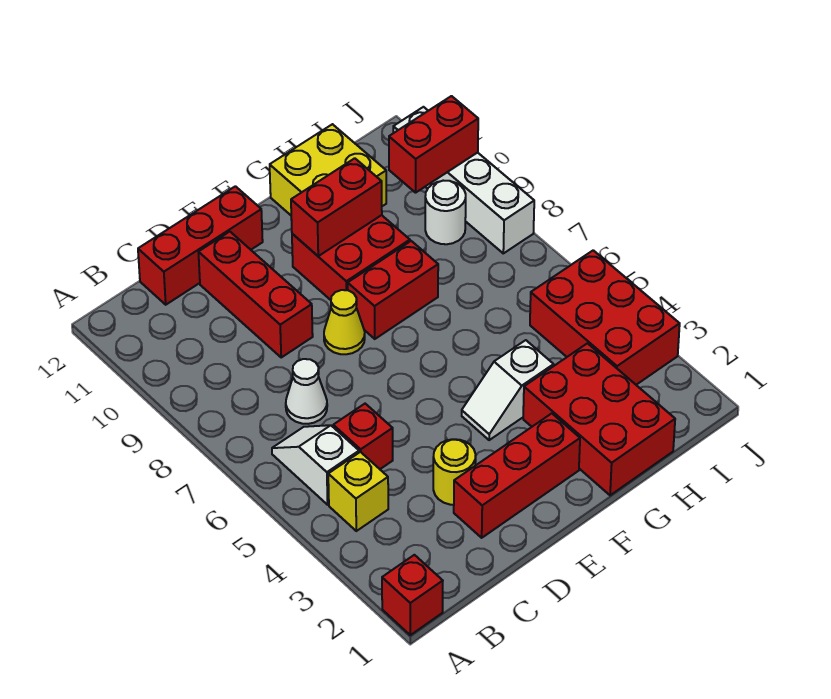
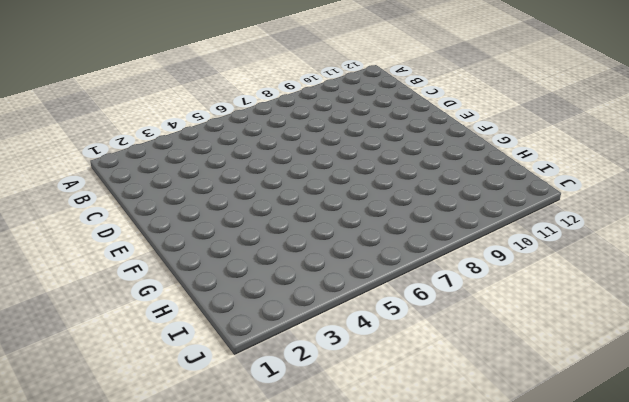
none -> red brick A1 level 1
none -> yellow brick B4 level 1
none -> white slope B5:B6 level 1 top 5

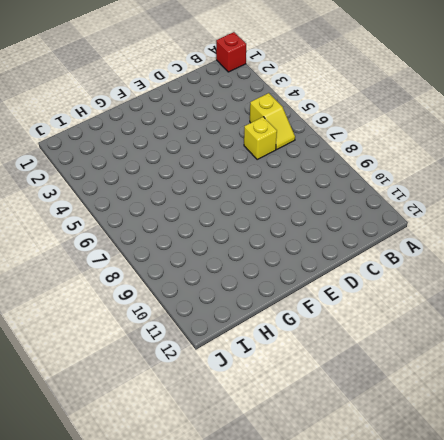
yellow slope B5:B6 level 1 top 5 -> white slope B5:B6 level 1 top 5
yellow brick C6 level 1 -> yellow brick B4 level 1
none -> red brick C5 level 1
none -> white cone C7 level 1
none -> red brick C12:E12 level 1

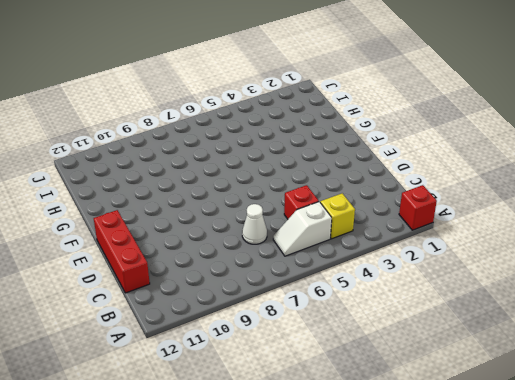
none -> red brick D2:F2 level 1
none -> yellow round brick D3 level 1
none -> red brick D9:D11 level 1

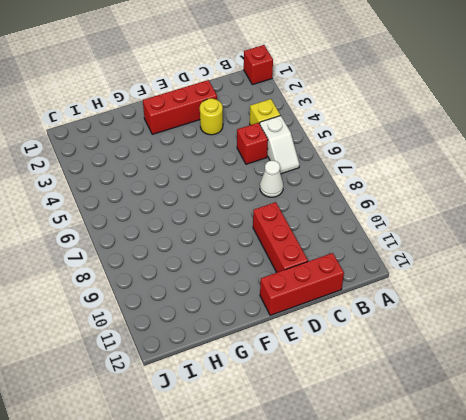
none -> yellow cone E8 level 1
none -> white slope F4:G4 level 1 top G
none -> red brick F8:G8 level 1

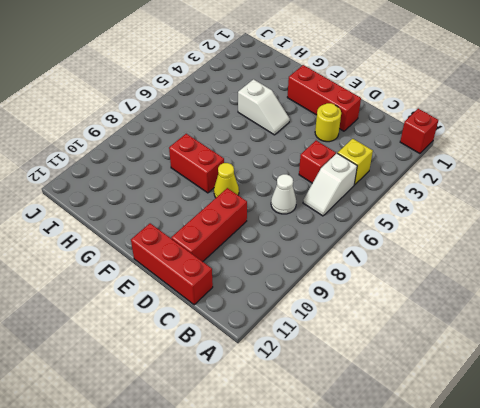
none -> red brick F9:G10 level 1
none -> red brick G1:H3 level 1
none -> yellow brick G11:H12 level 1

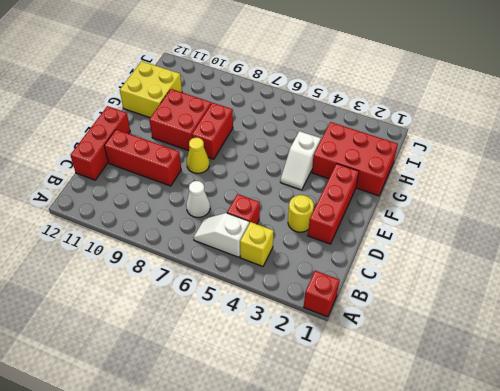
none -> red brick I3:J5 level 1
none -> white round brick I9 level 1
none -> white brick J8:J11 level 1

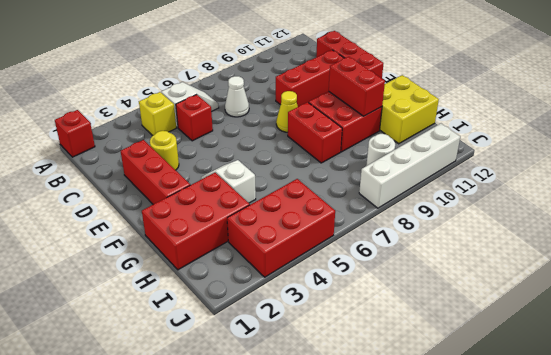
none -> red brick I10:J10 level 2

